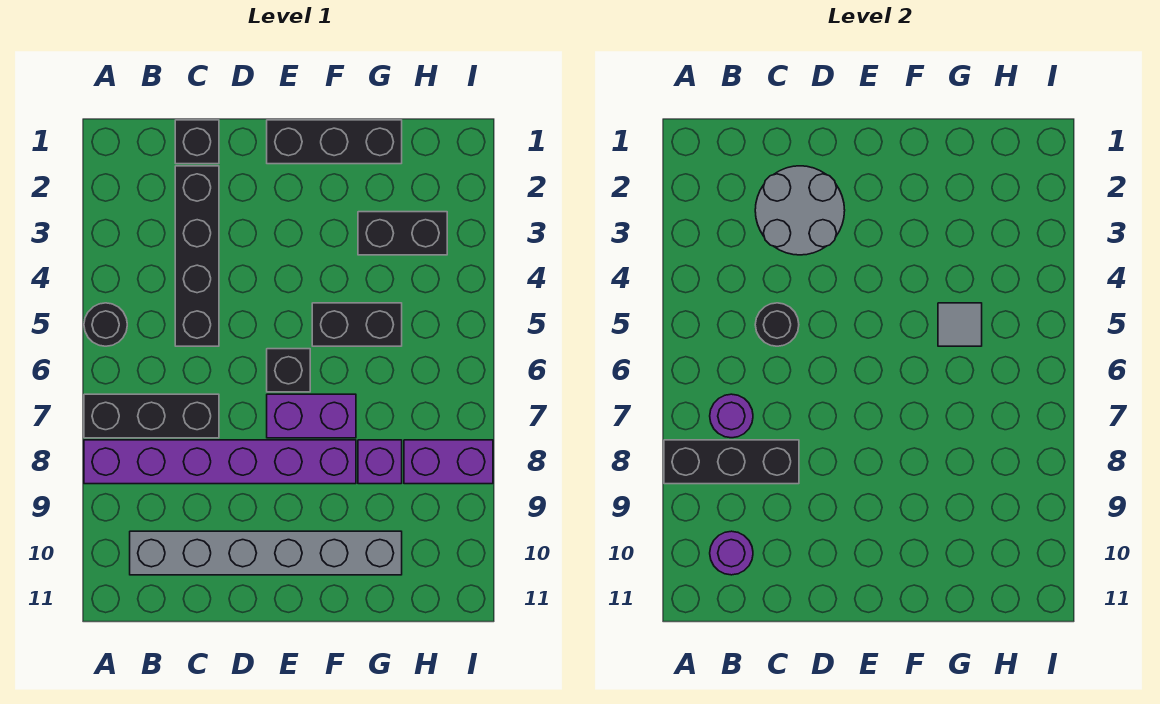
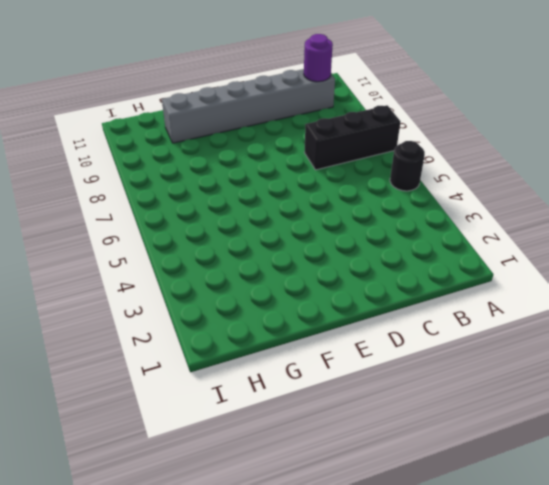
none -> purple brick A8:F8 level 1
none -> black brick C1 level 1
none -> black brick C2:C5 level 1

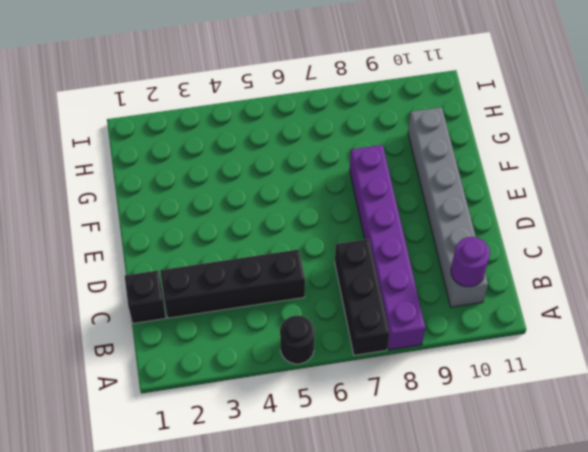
none -> black brick E1:G1 level 1
none -> black brick E6 level 1
none -> purple brick E7:F7 level 1

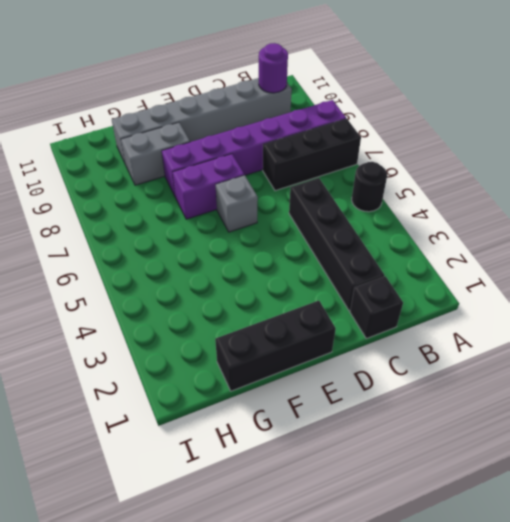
grey brick E6 level 1 -> black brick E6 level 1
grey brick F9:G9 level 1 -> none
none -> black brick F5:G5 level 1
none -> black brick G3:H3 level 1
none -> purple brick G8 level 1

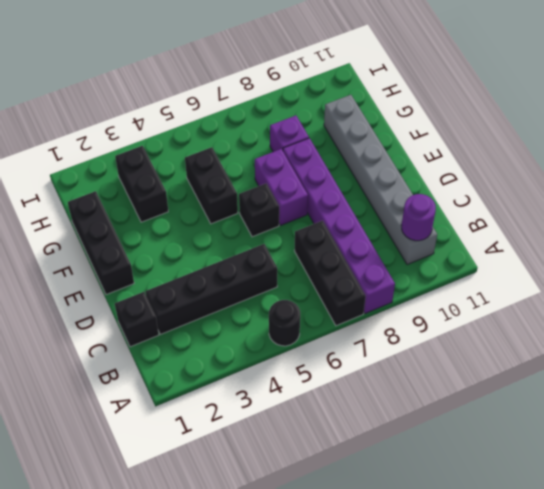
none -> purple brick H8:I8 level 1
none -> black brick A8:C8 level 2
none -> purple round brick B7 level 2

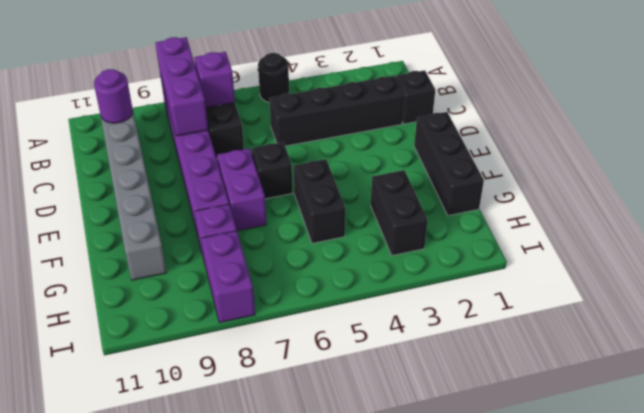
purple brick A8:C8 level 2 -> black brick A8:C8 level 2
purple brick B7 level 2 -> purple round brick B7 level 2
none -> grey round brick C2:D3 level 2
none -> black round brick C5 level 2
none -> grey tile G5 level 2

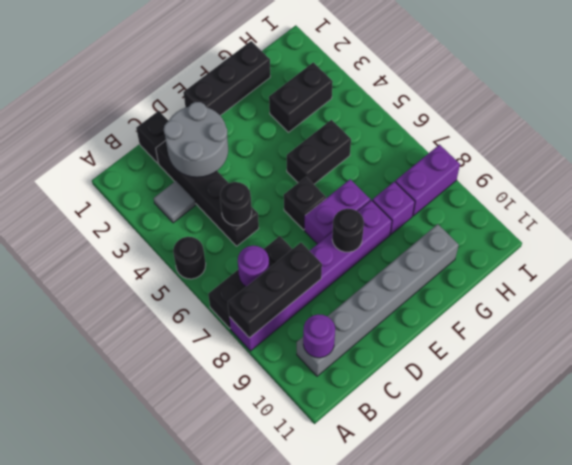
grey tile B3 level 1 -> grey tile G5 level 2
black round brick E8 level 2 -> none

